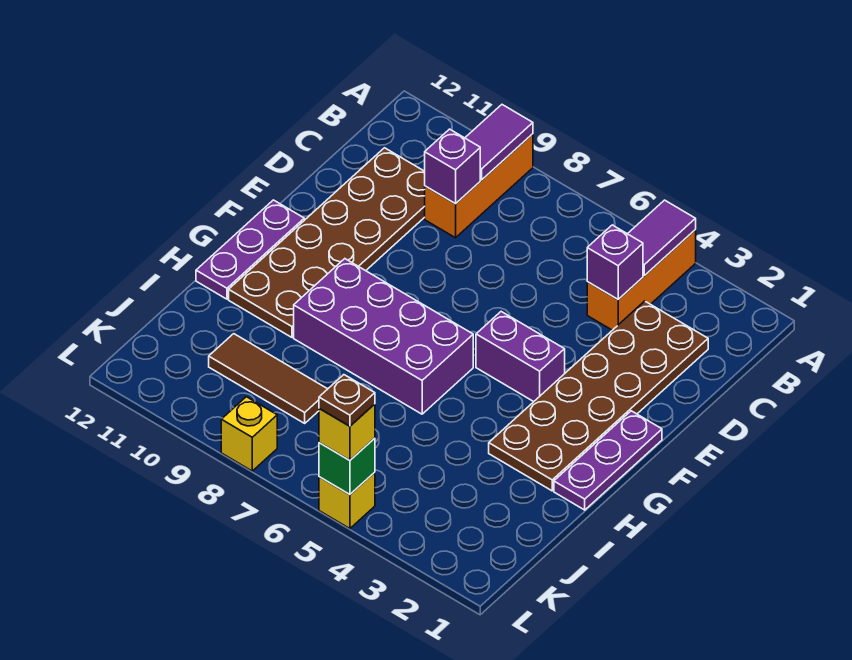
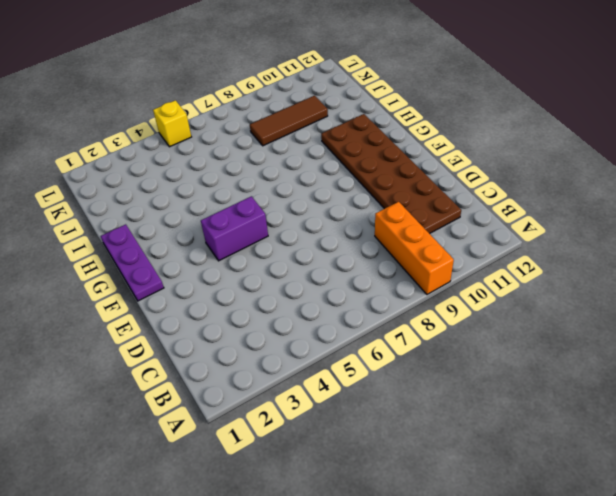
none -> orange brick A4:C4 level 1
none -> brown plate C2:H3 level 1
none -> purple plate F12:H12 level 1

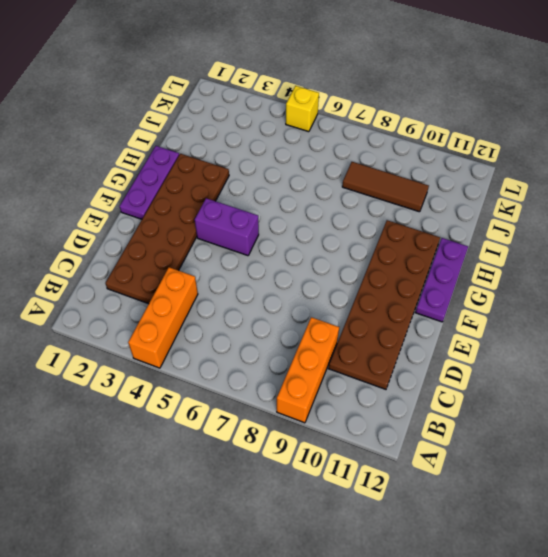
none -> purple brick G6:H9 level 1
none -> yellow brick L8 level 1
none -> purple tile A4:B4 level 2

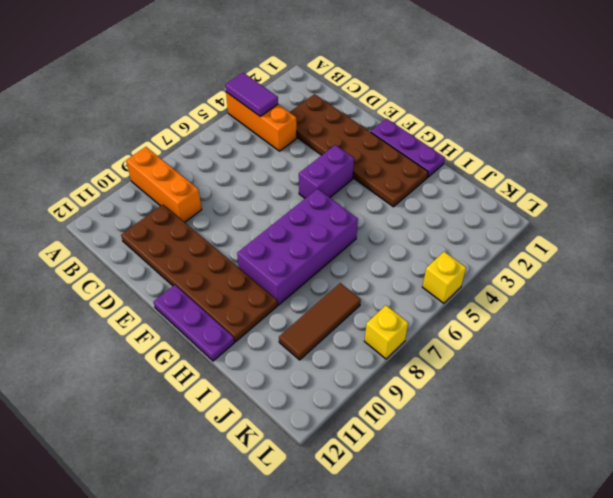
none -> purple tile A9:B9 level 2
none -> purple brick C4 level 2
none -> purple brick C9 level 2

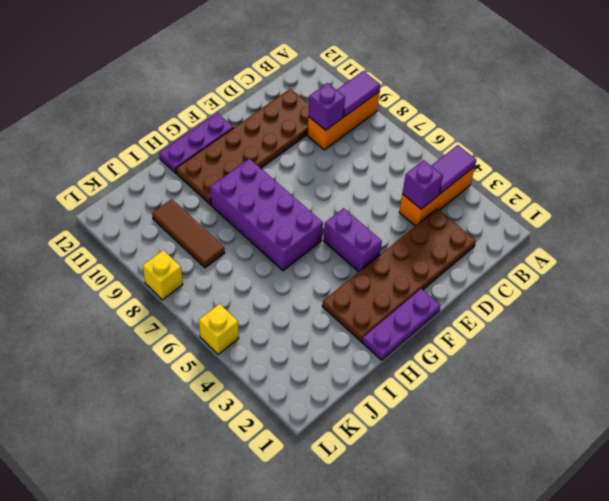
none -> green brick L5 level 2
none -> yellow brick L5 level 3
none -> brown plate L5 level 4

